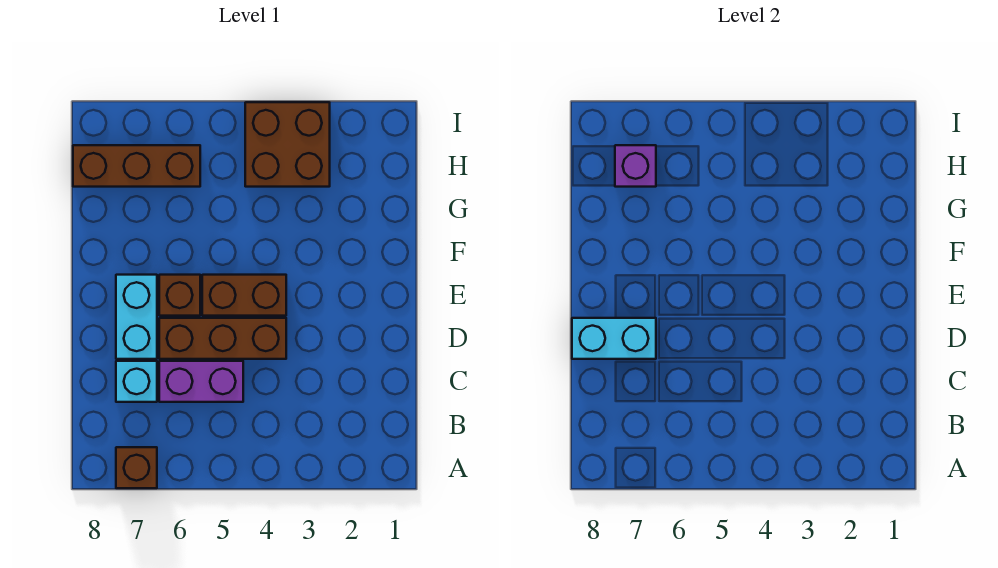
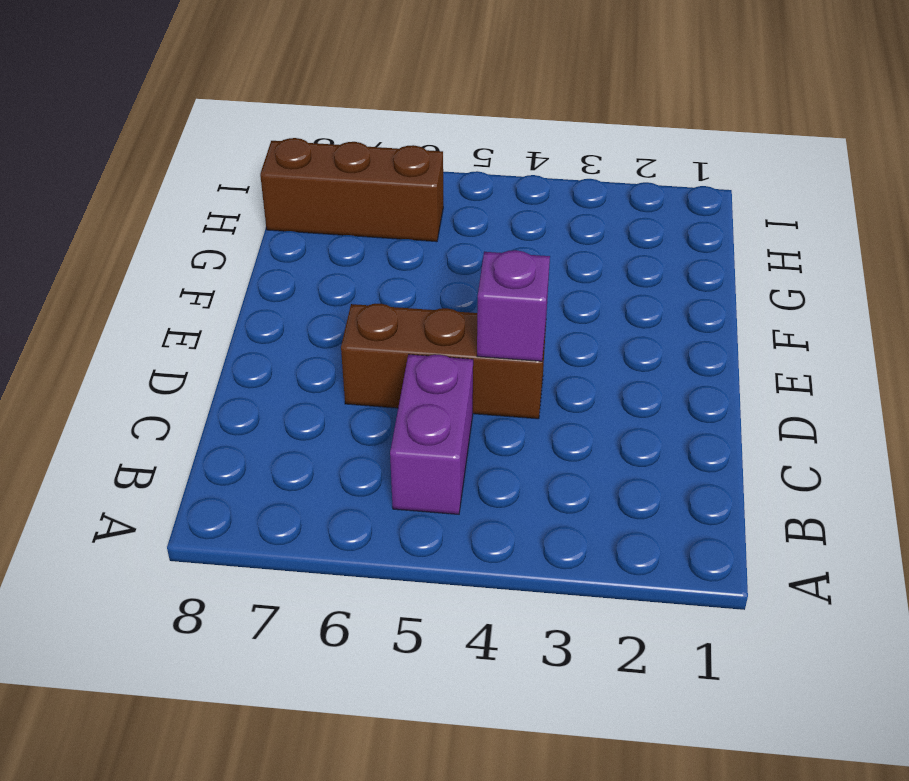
purple brick B5:C5 level 1 -> purple brick C5:C6 level 1
purple brick D4 level 2 -> purple brick H7 level 2
none -> brown brick A7 level 1
none -> cyan brick C7 level 1

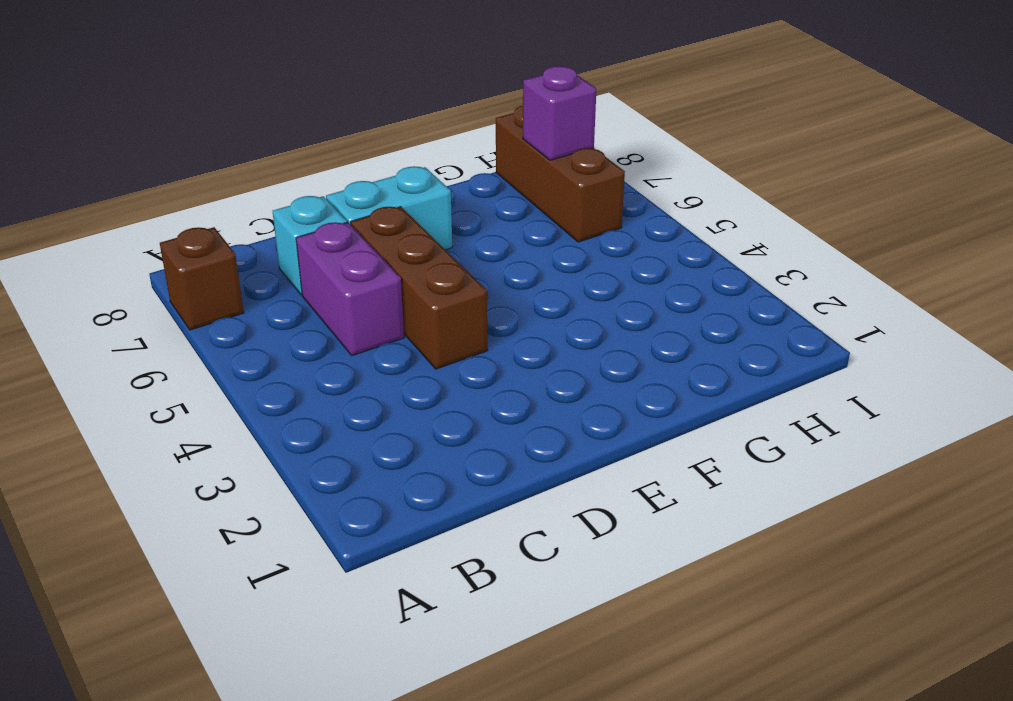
none -> brown brick E4:E5 level 1
none -> brown brick E6 level 1

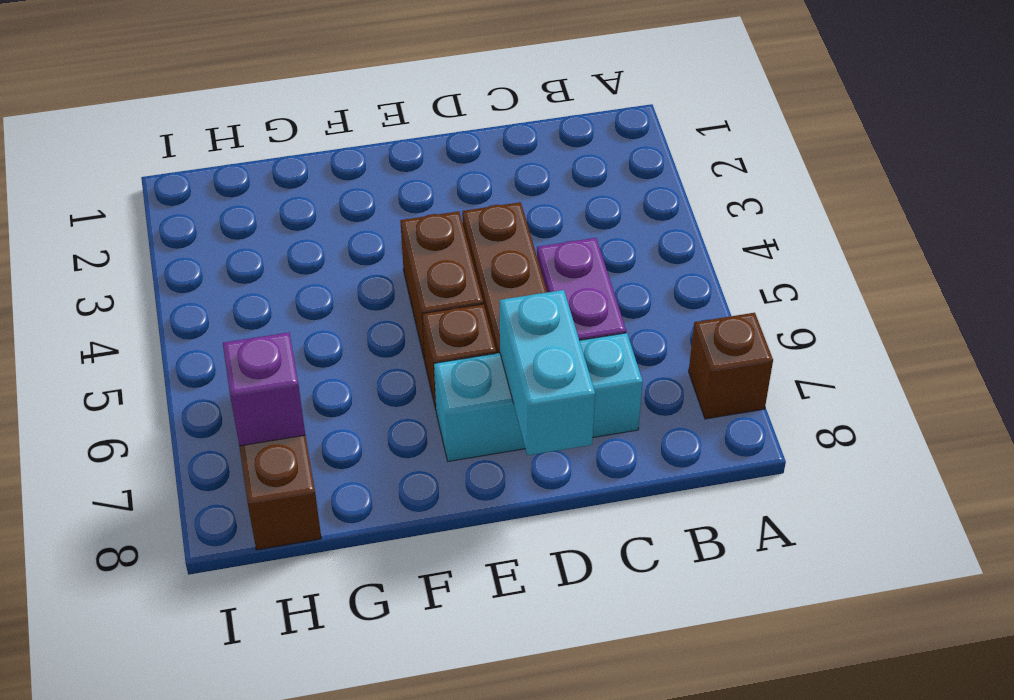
none -> brown brick H3:I4 level 1

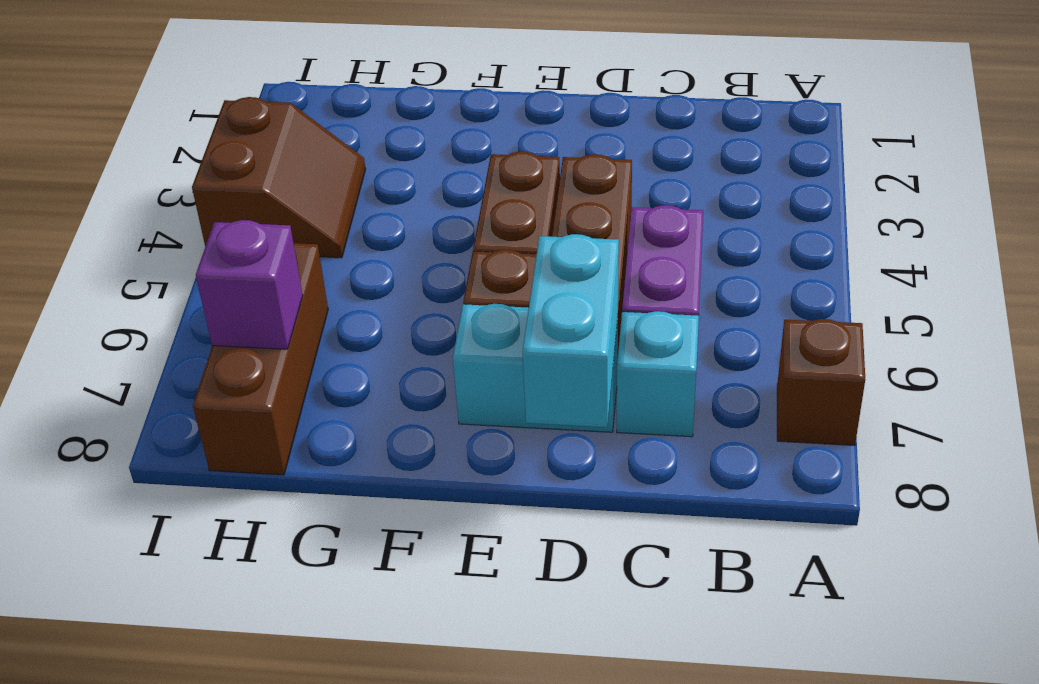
brown slope H3:I4 level 1 top I -> brown brick H3:I4 level 1

